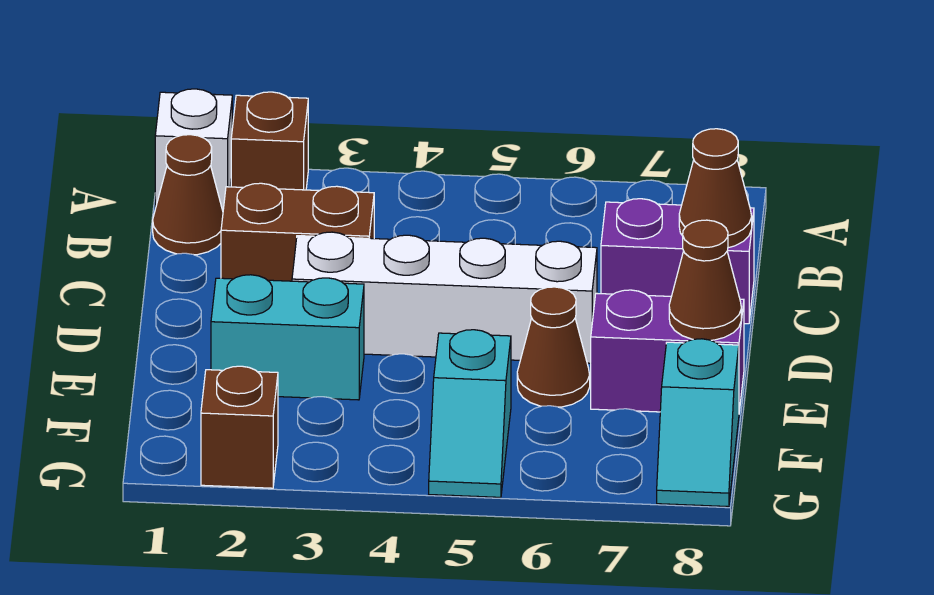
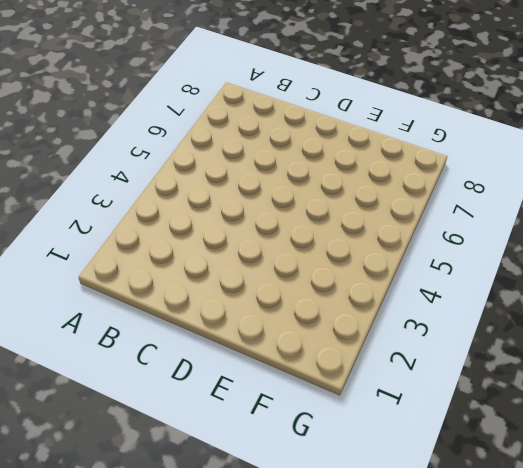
none -> white brick A1 level 1
none -> brown brick A2 level 1
none -> brown cone B1 level 1

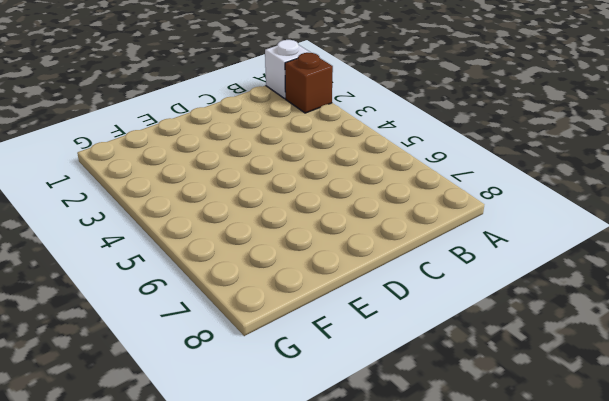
none -> brown cone B1 level 1
none -> brown brick C2:C3 level 1
none -> purple brick C7:C8 level 1

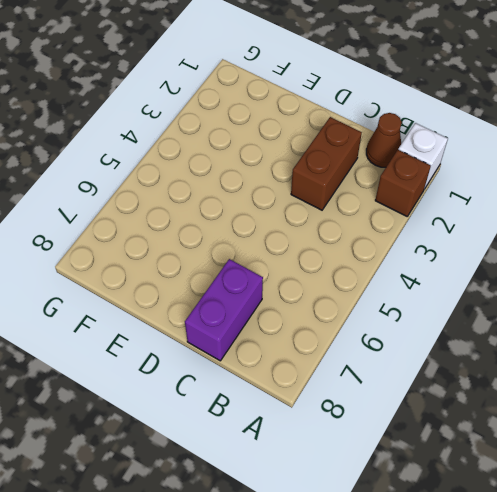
none -> white brick D3:D6 level 1
none -> cyan brick E2:E3 level 1
none -> brown cone E6 level 1

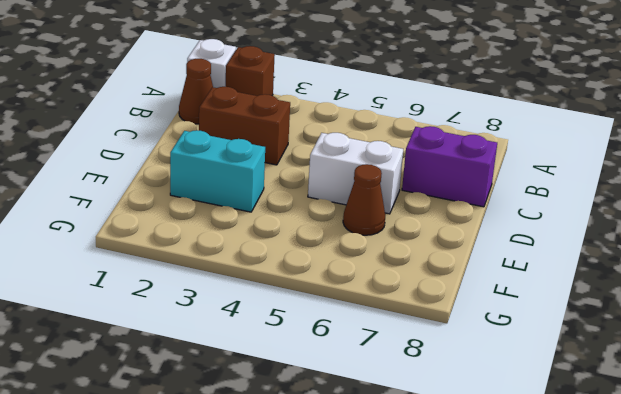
white brick D5:D6 level 1 -> white brick D3:D6 level 1
none -> purple brick E7:E8 level 1
none -> cyan slope F5:G5 level 1 top F
none -> cyan slope F8:G8 level 1 top F

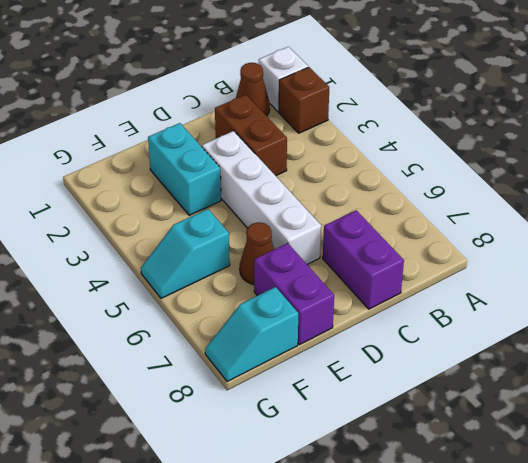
none -> brown brick G2 level 1
none -> brown cone C8 level 2
none -> brown cone E8 level 2

